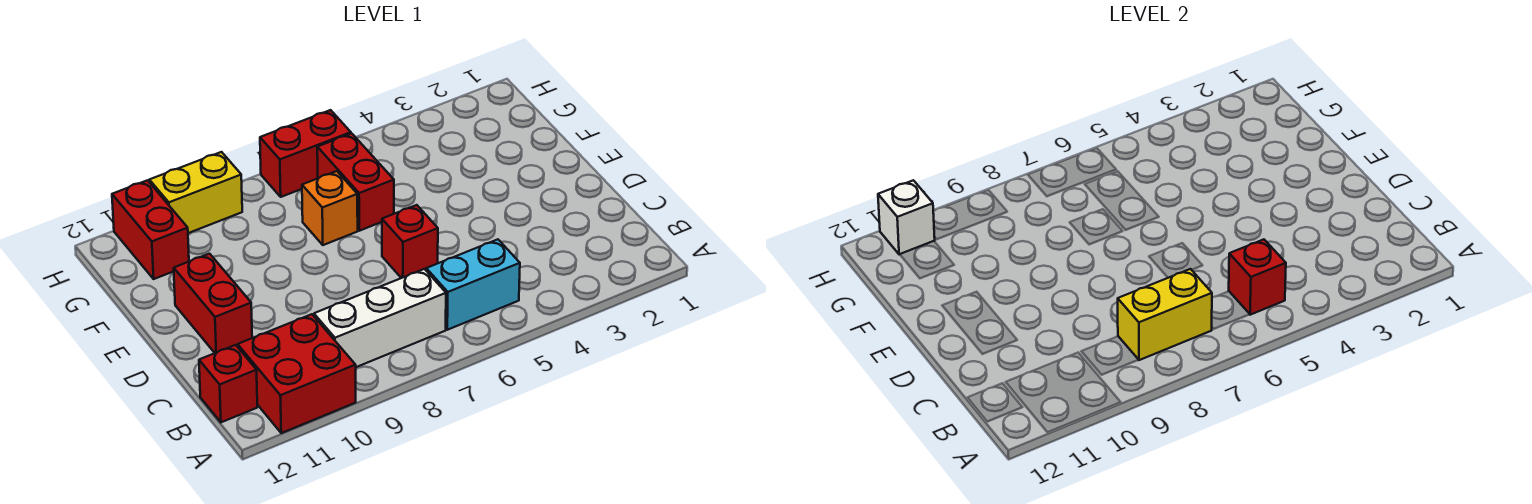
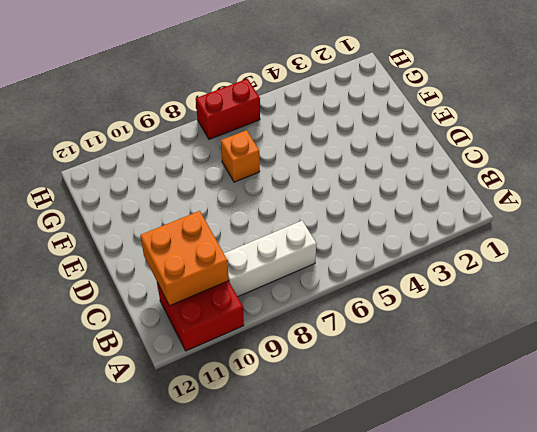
orange brick B10:C11 level 2 -> none
none -> cyan brick B5:B6 level 1
none -> red brick B12 level 1
none -> red brick D6 level 1

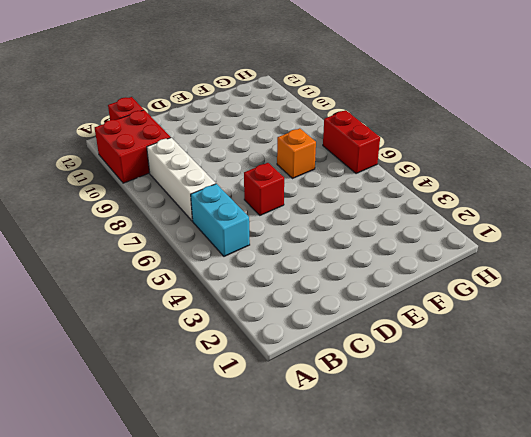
none -> red brick D11:E11 level 1
none -> red brick F6:G6 level 1
none -> red brick G11:H11 level 1

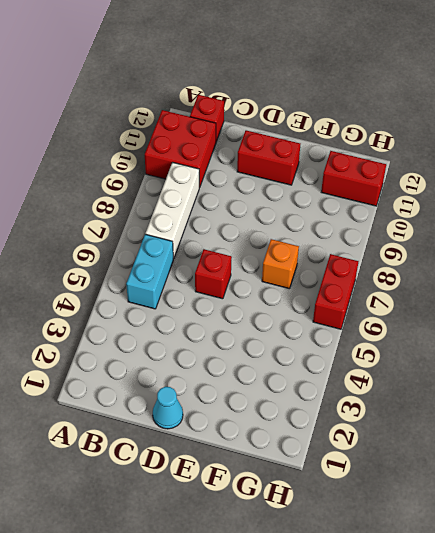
cyan cone D1 level 1 -> none
none -> red brick F6:G6 level 1
none -> yellow brick H9:H10 level 1
none -> red brick B5 level 2

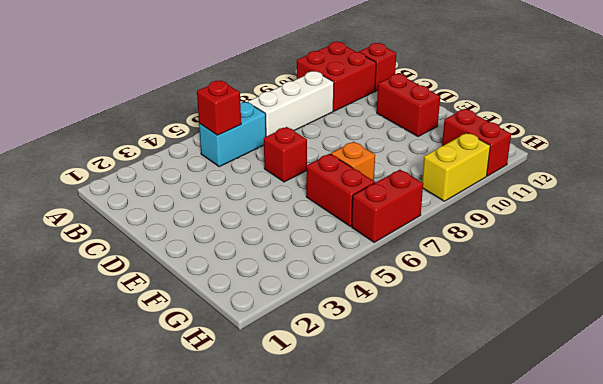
none -> yellow brick B7:B8 level 2
none -> white brick H11 level 2

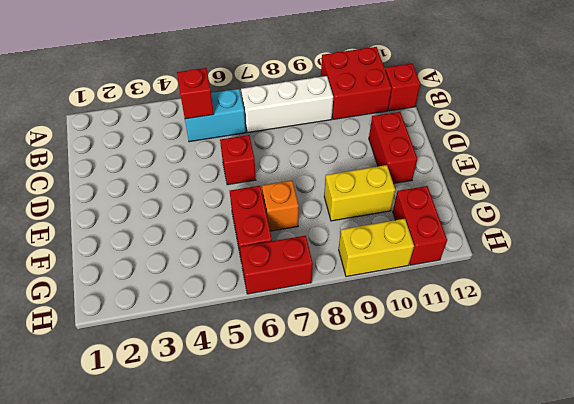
yellow brick F9:F10 level 1 -> yellow brick B7:B8 level 2
none -> white brick H11 level 2

